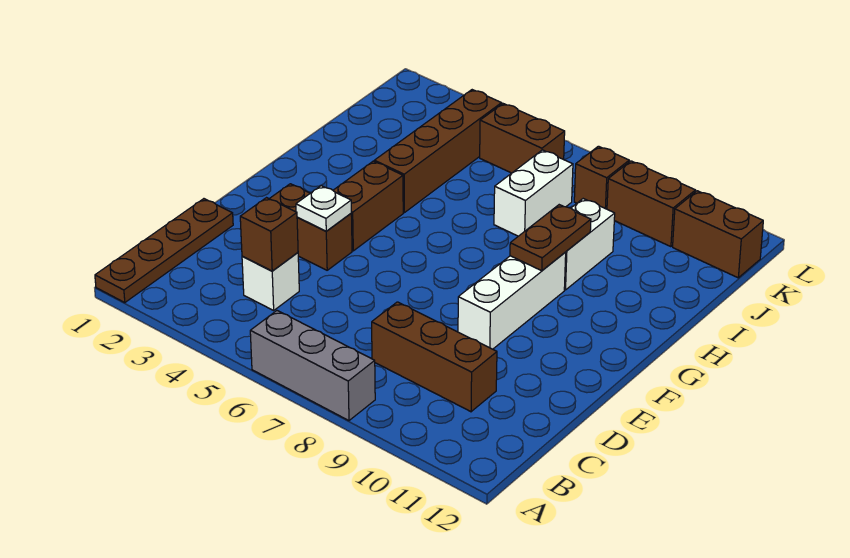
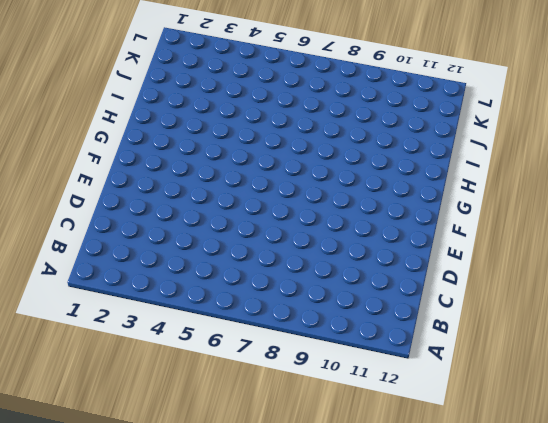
none -> brown plate A1:D1 level 1
none -> grey brick A6:A8 level 1
none -> white brick C4 level 1

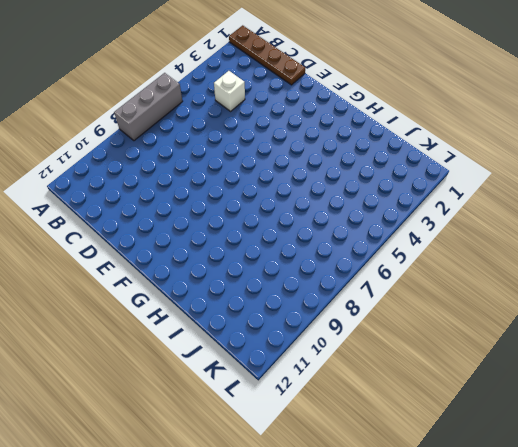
none -> brown brick C8:C10 level 1
none -> brown brick E3:E4 level 1
none -> white brick E9:G9 level 1

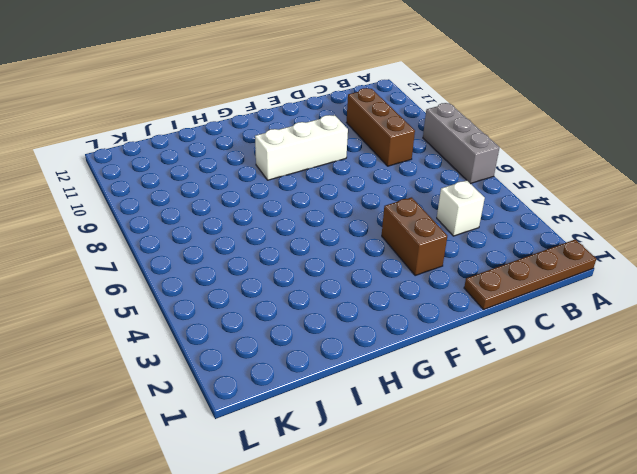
none -> brown brick F4:G4 level 1
none -> brown brick H4:K4 level 1
none -> white brick H9:I9 level 1

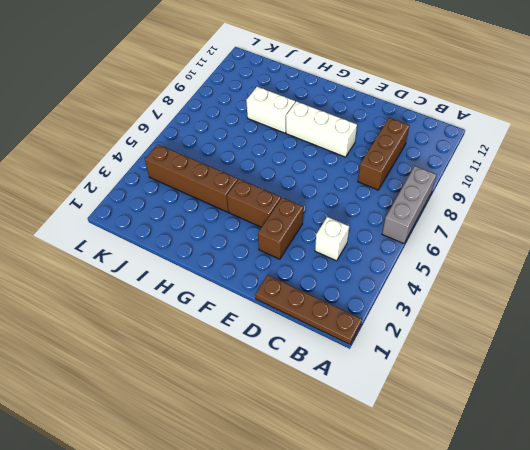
none -> white brick I7:J7 level 1
none -> brown brick K5:K6 level 1
none -> brown brick K8 level 1

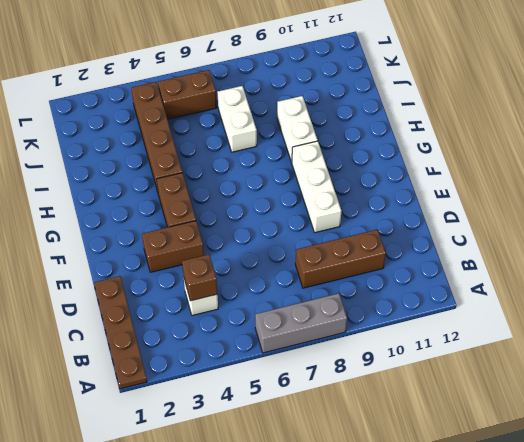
none -> brown brick K8 level 1
none -> brown brick K9:K10 level 1
none -> brown brick K11:K12 level 1

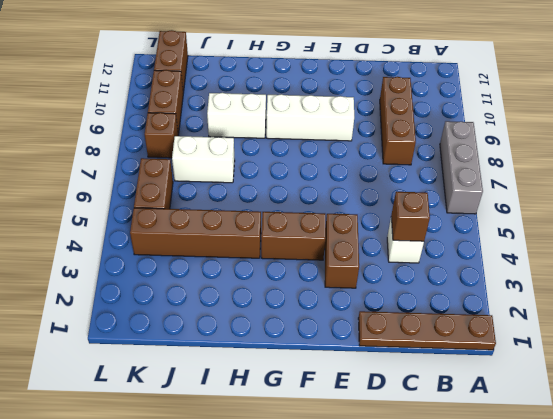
none -> white plate E4 level 2
none -> brown plate G9:H9 level 2

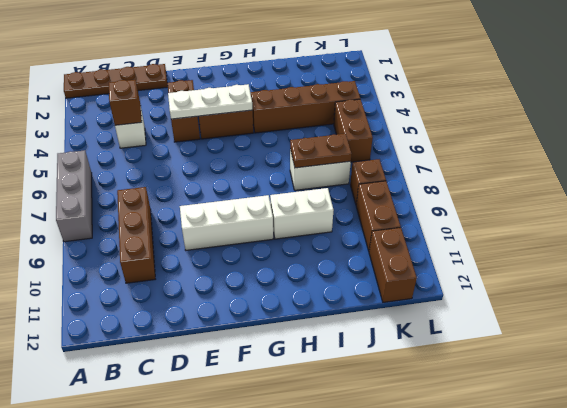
white plate E4:G4 level 2 -> white plate E4 level 2
brown plate I7:J7 level 2 -> brown plate G9:H9 level 2

